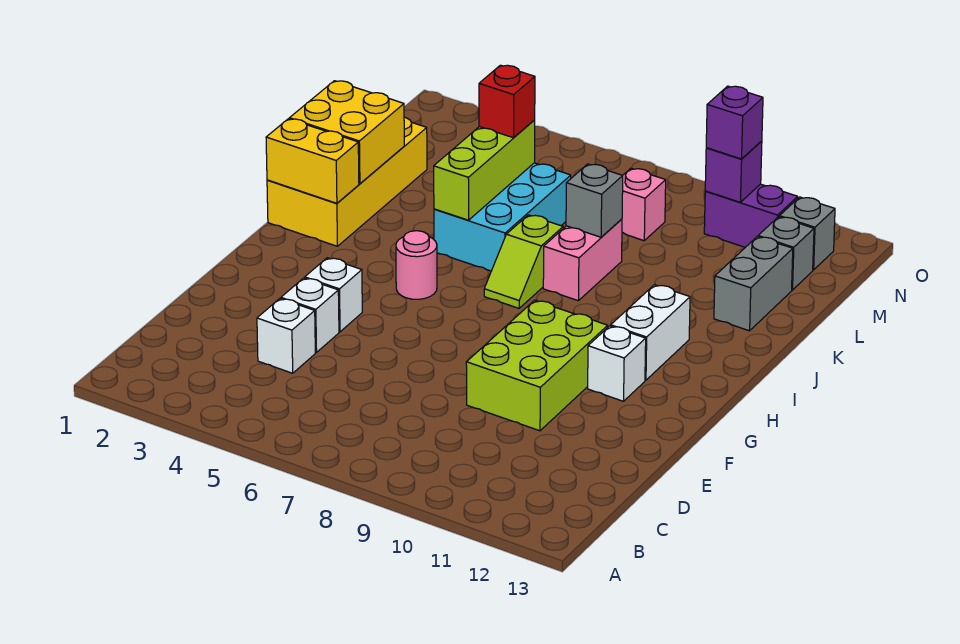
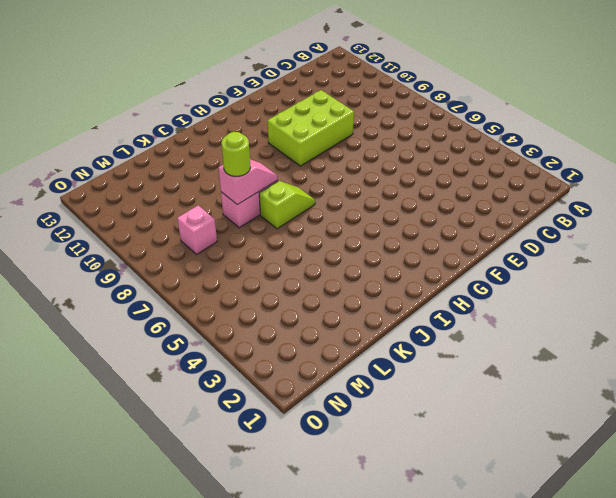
pink slope J8:K8 level 2 top K -> grey brick K8 level 2
lime round brick K8 level 3 -> none
none -> white brick D4 level 1
none -> white brick E4 level 1
none -> white brick F4 level 1

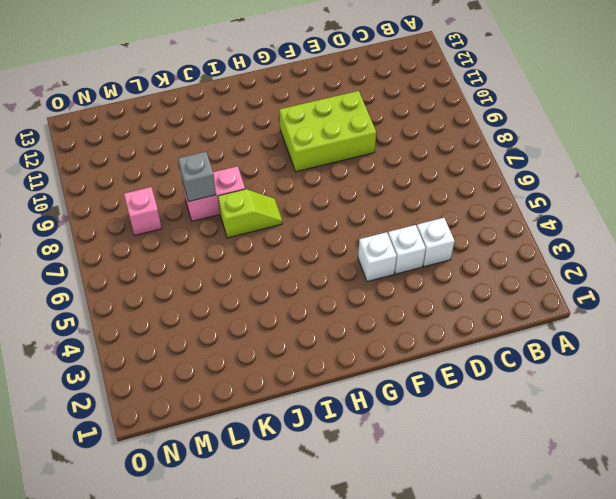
none -> white brick G11 level 1
none -> pink round brick H5 level 1
none -> white brick H11:I11 level 1

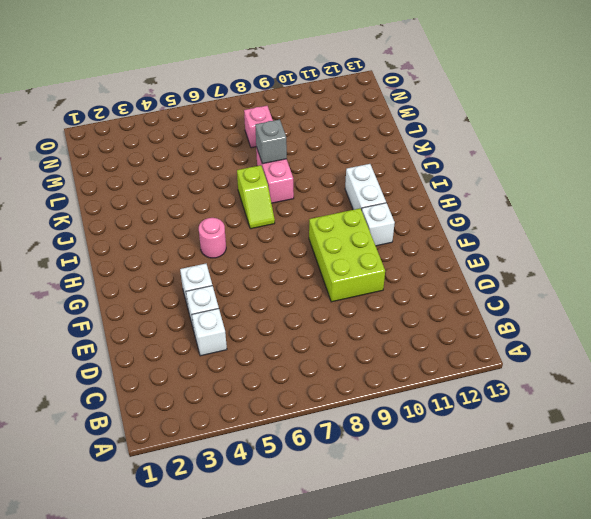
none -> yellow brick I1:L2 level 1
none -> cyan brick J5:L6 level 1
none -> grey brick K12:L12 level 1

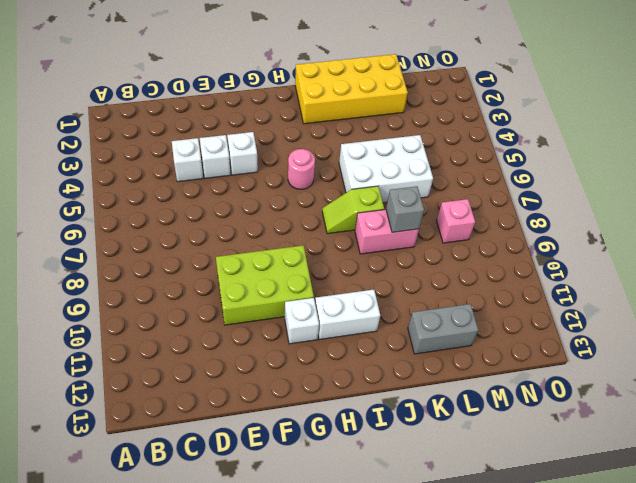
white brick J5:L6 level 1 -> cyan brick J5:L6 level 1
none -> grey brick M12 level 1
none -> purple brick N10:N11 level 1
none -> grey brick N12 level 1

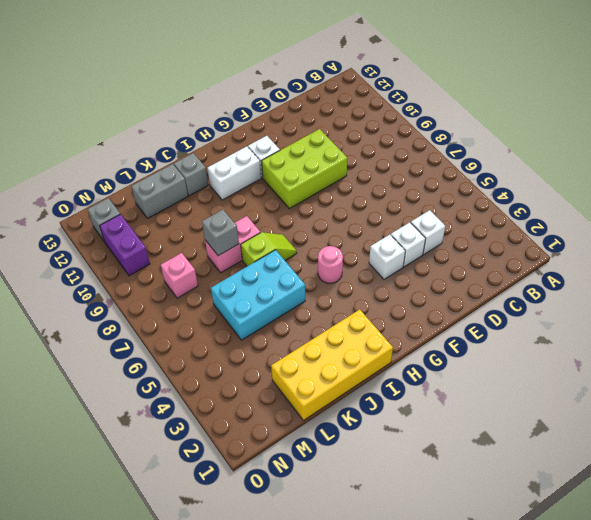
grey brick J12 level 1 -> grey brick M12 level 1
none -> yellow brick I1:I2 level 2
none -> yellow brick J1:K2 level 2
none -> lime brick J5:L5 level 2

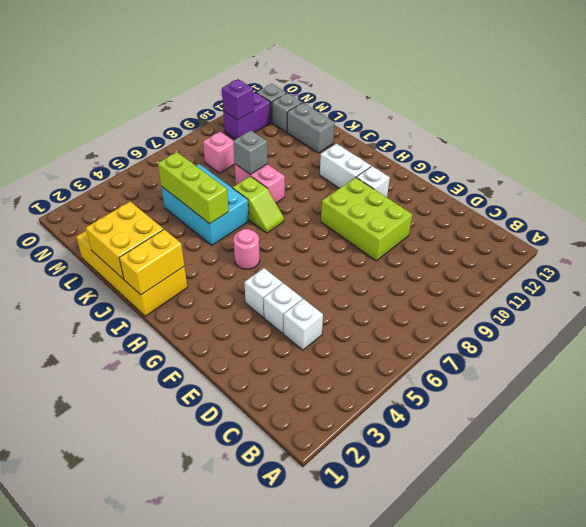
none -> red brick L5 level 3
none -> purple brick N10 level 3

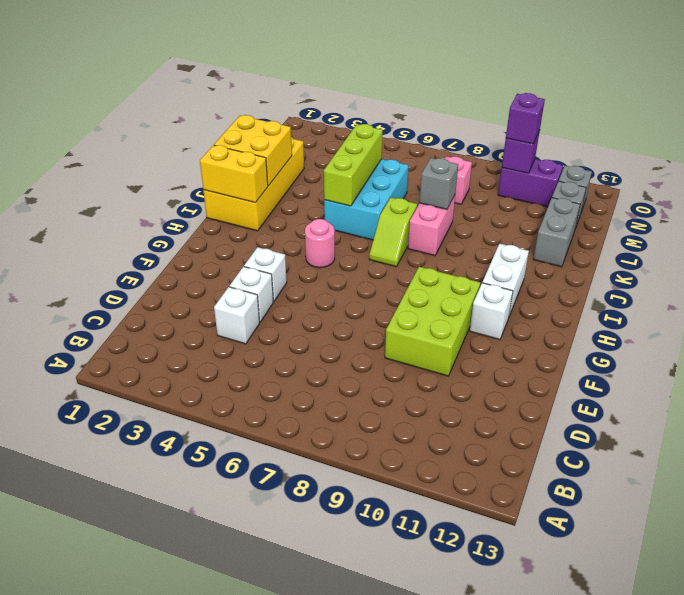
none -> red brick L5 level 3

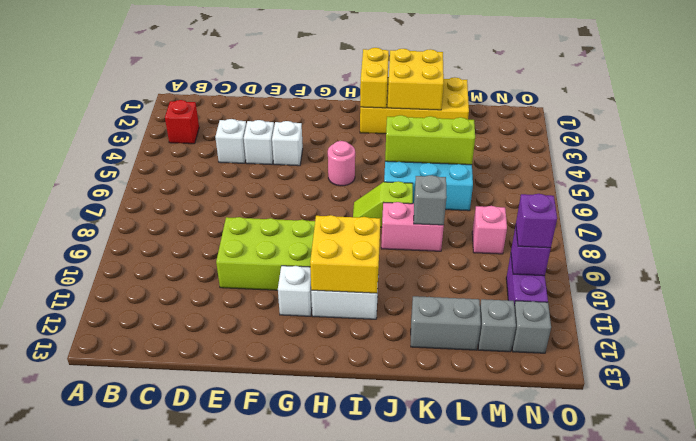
red brick B3 level 1 -> red brick L5 level 3
yellow brick H10:I11 level 2 -> none

